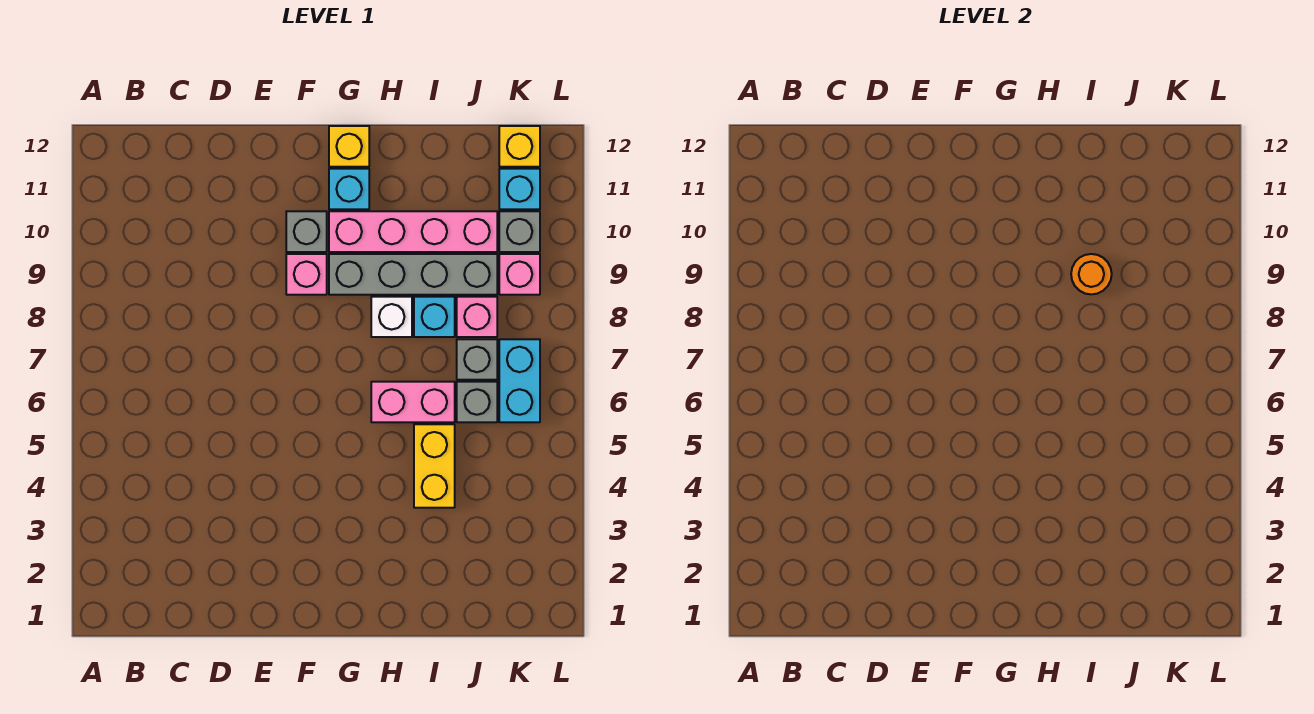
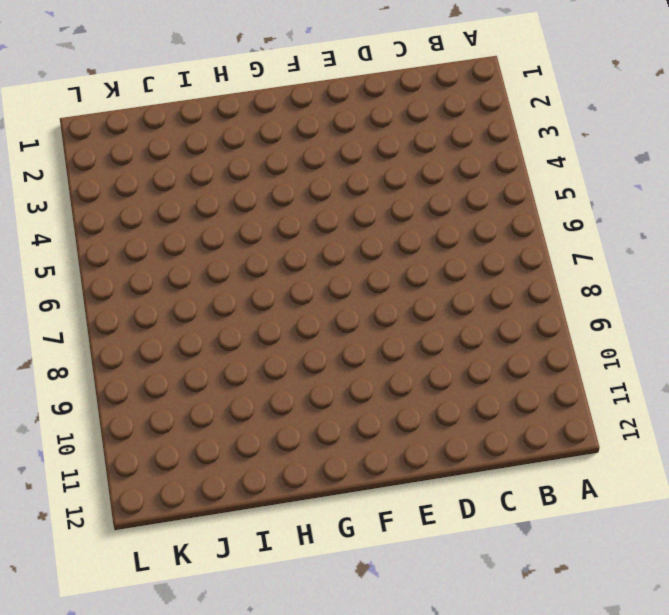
none -> pink brick F9 level 1
none -> grey brick F10 level 1
none -> grey brick G9:J9 level 1

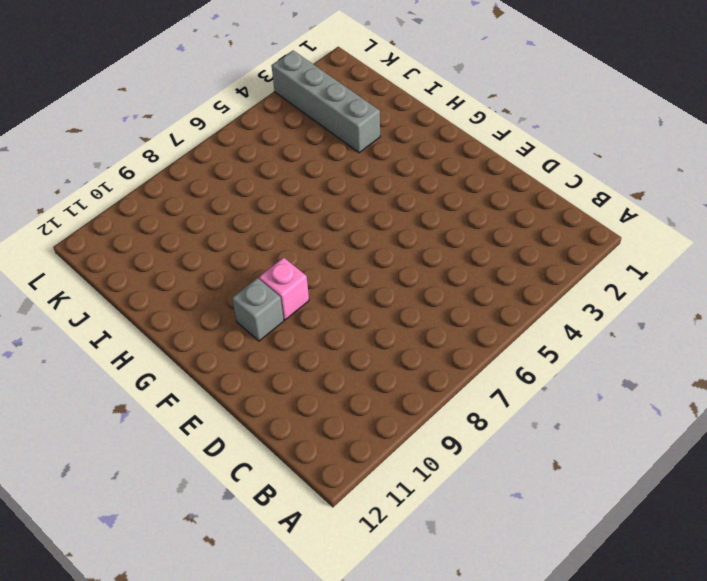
grey brick I3:L3 level 1 -> grey brick G9:J9 level 1
none -> pink brick G10:J10 level 1
none -> cyan brick G11 level 1
none -> yellow brick G12 level 1

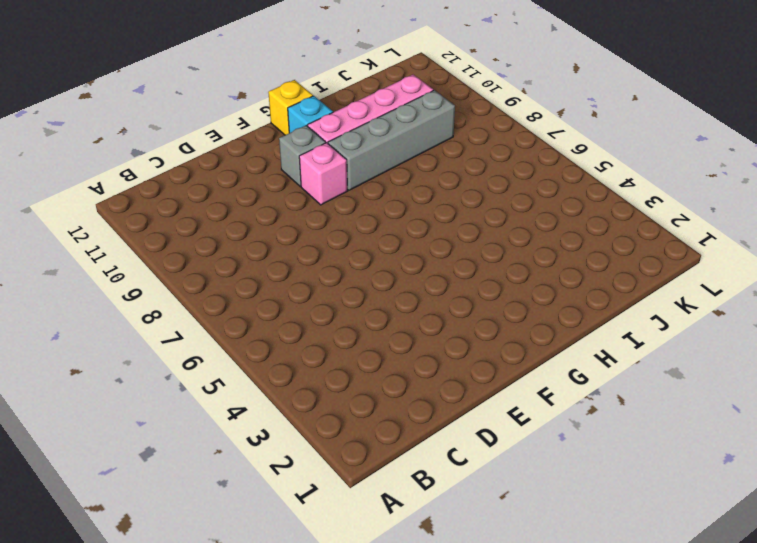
none -> pink brick H6:I6 level 1
none -> white brick H8 level 1
none -> yellow brick I4:I5 level 1

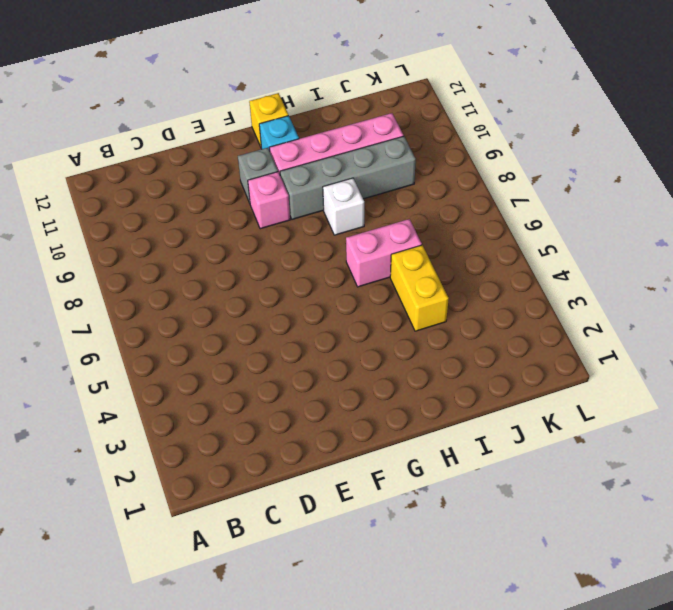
none -> cyan brick I8 level 1
none -> grey brick J6 level 1
none -> grey brick J7 level 1

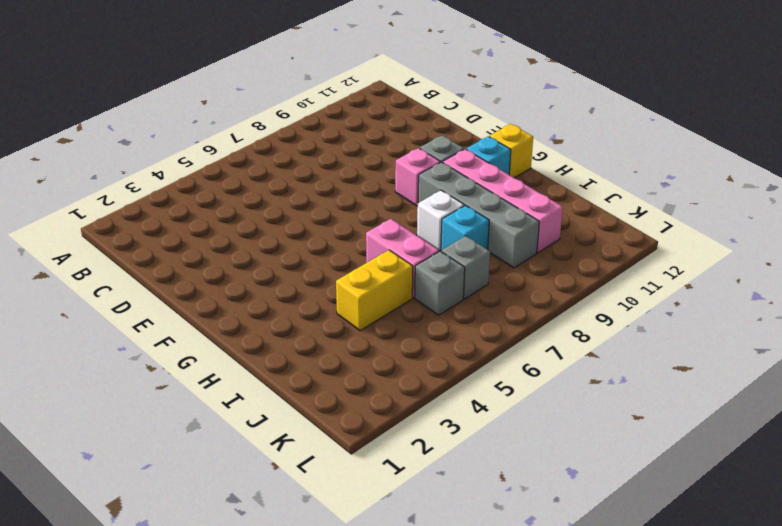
none -> pink brick J8 level 1
none -> cyan brick K6:K7 level 1
none -> pink brick K9 level 1

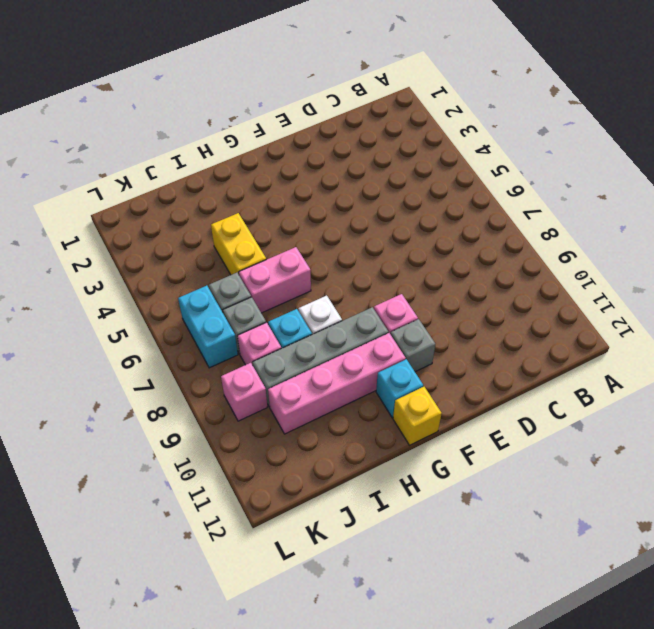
none -> grey brick K10 level 1
none -> cyan brick K11 level 1
none -> yellow brick K12 level 1

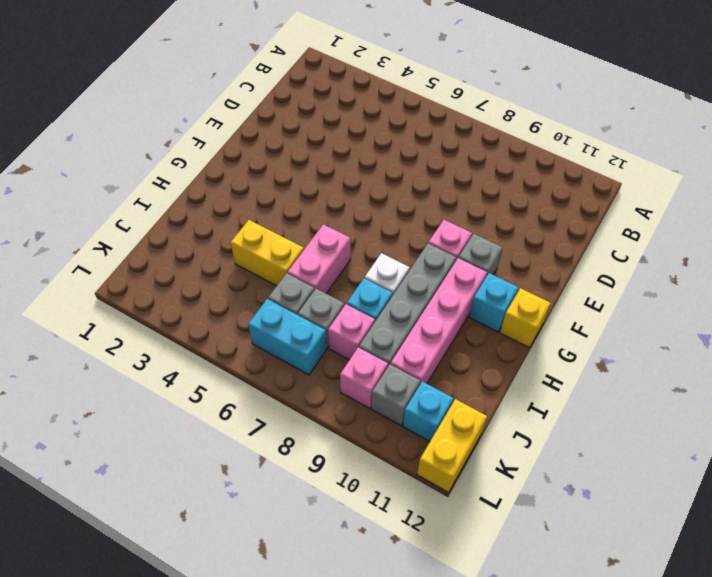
yellow brick K12:L12 level 1 -> yellow brick K12 level 1
none -> orange round brick I9 level 2

